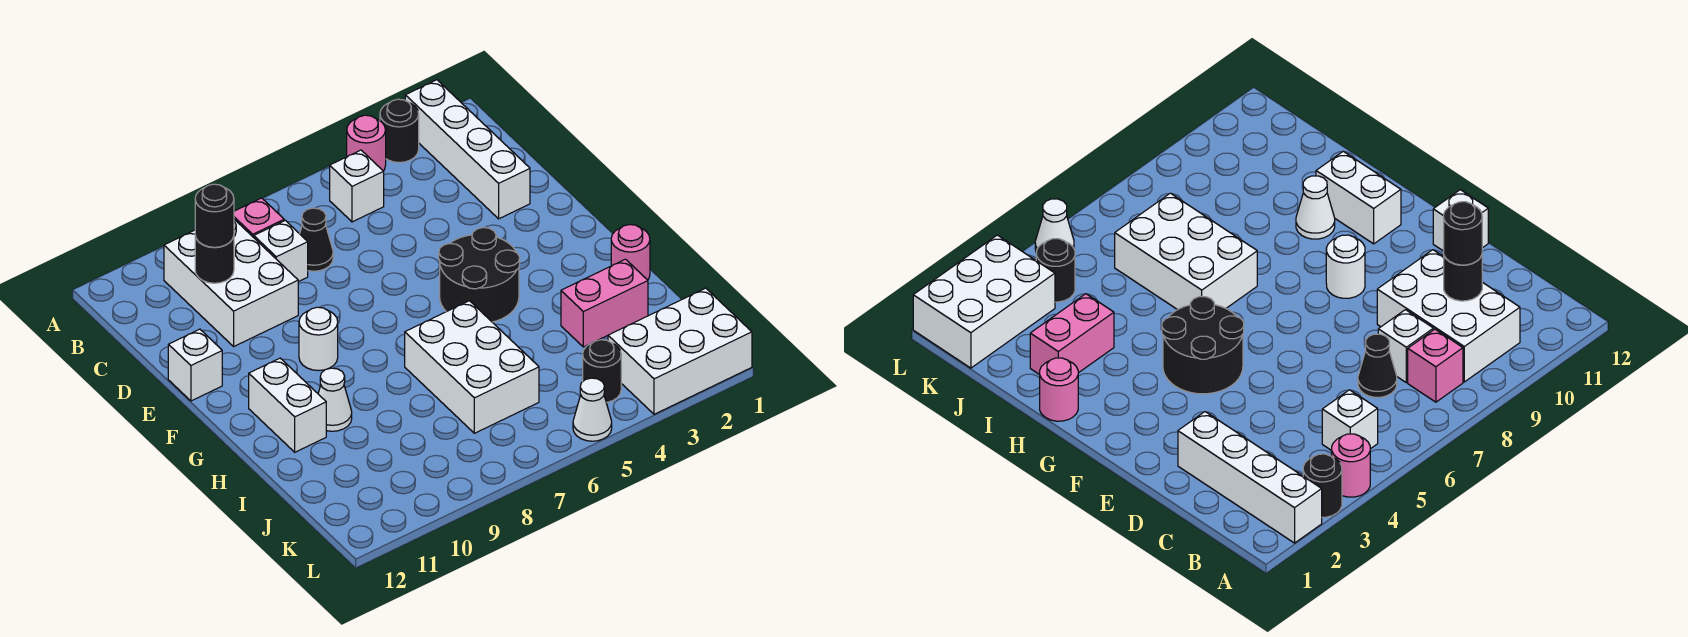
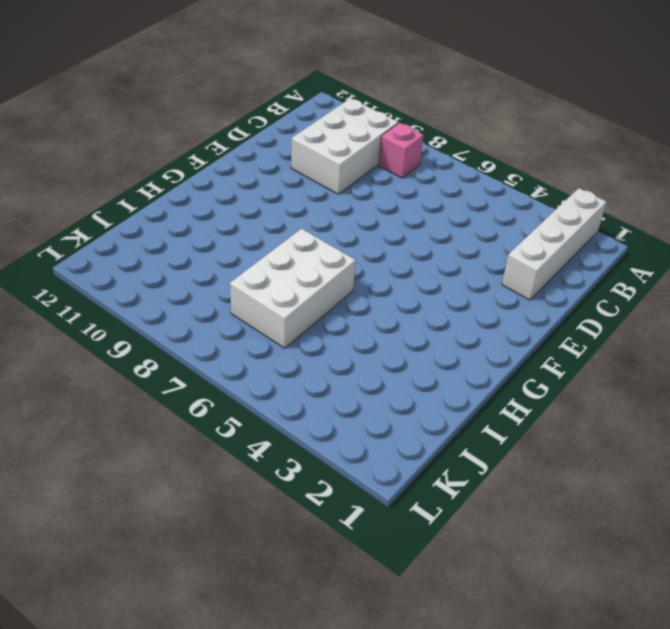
none -> black round brick A3 level 1
none -> pink round brick A4 level 1
none -> white brick B5 level 1

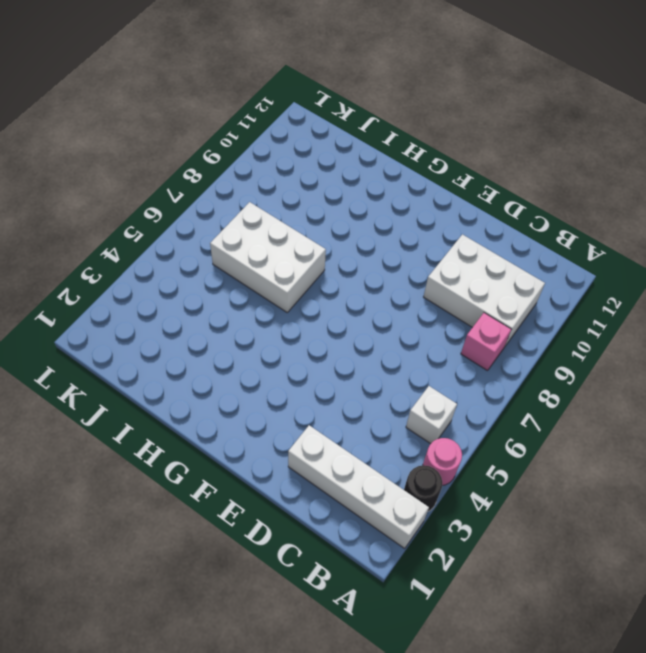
none -> black cone C7 level 1
none -> white brick C8 level 1
none -> white brick E12 level 1

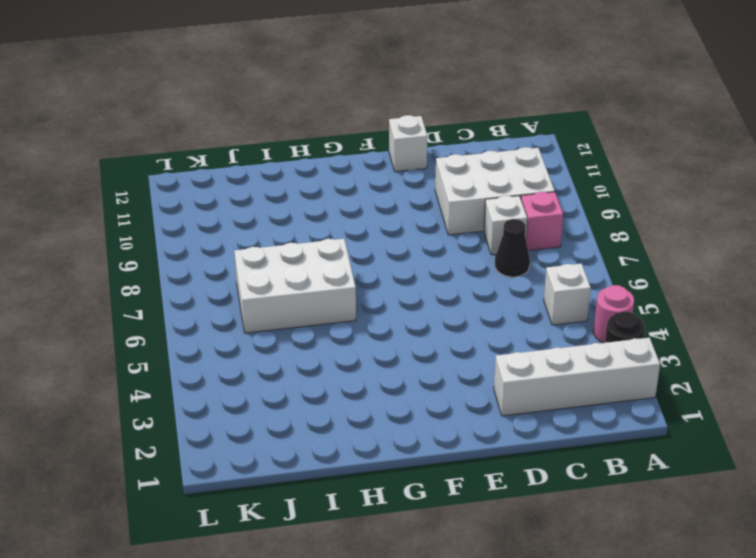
none -> black round brick F4:G5 level 1
none -> white round brick F9 level 1
none -> white brick G11:H11 level 1

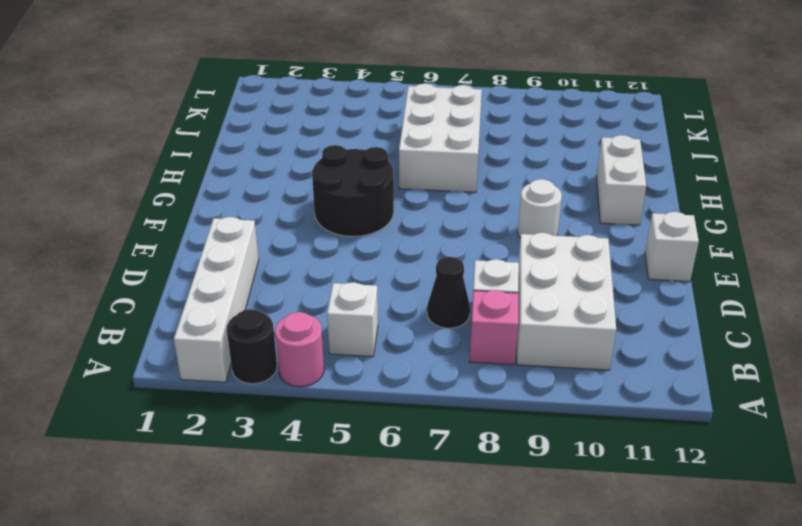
none -> pink round brick H1 level 1
none -> white cone H10 level 1
none -> pink brick I2:I3 level 1

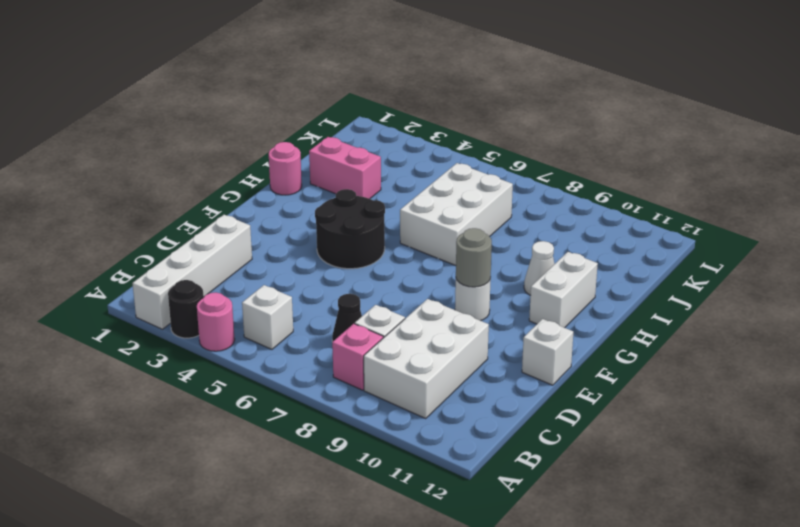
grey round brick F9 level 2 -> none
none -> white brick K1:L3 level 1
none -> black round brick K4 level 1
none -> white cone L5 level 1

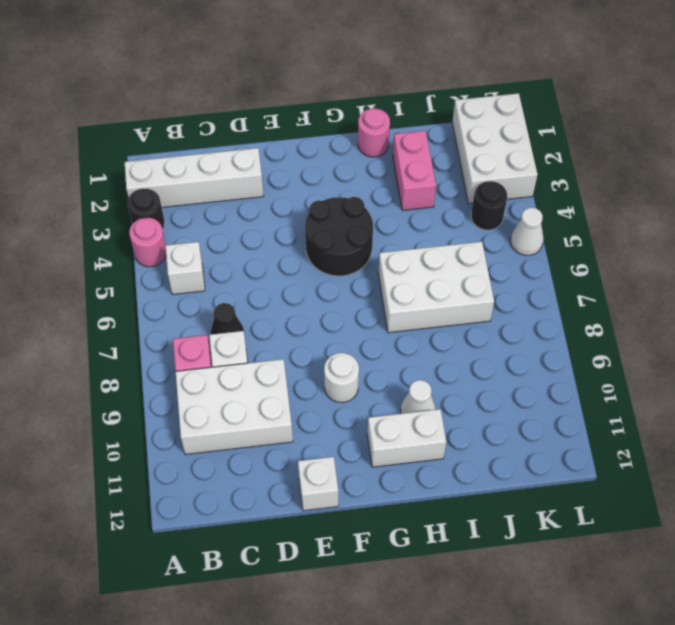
none -> black round brick C10 level 2
none -> black round brick C10 level 3

